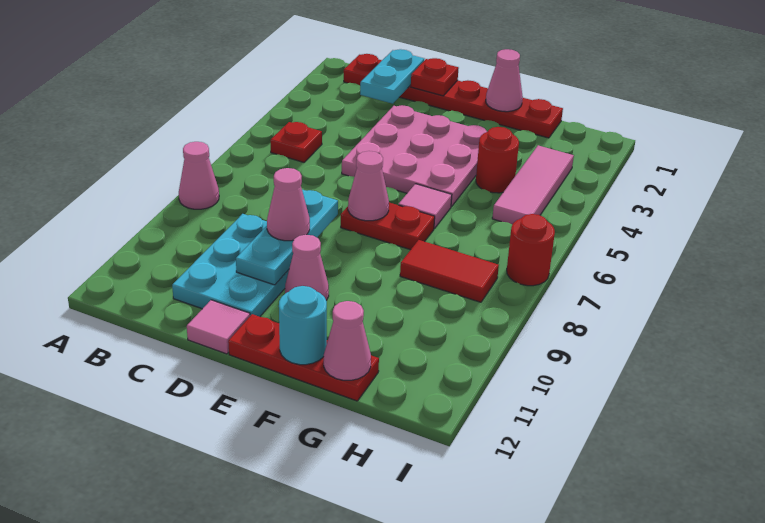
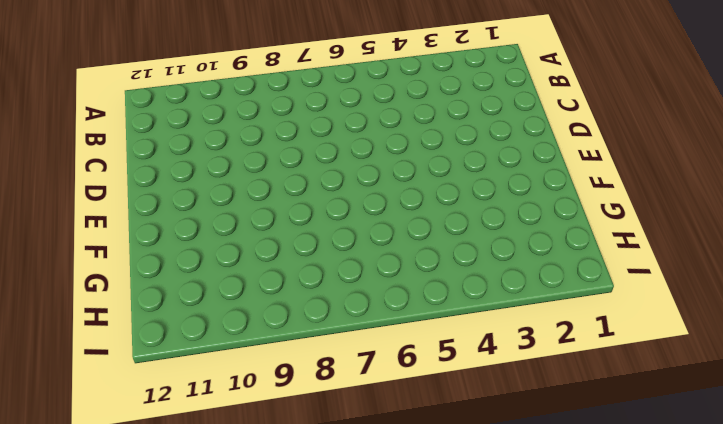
none -> pink cone A8 level 1
none -> red plate B1:G1 level 1
none -> red plate B5 level 1

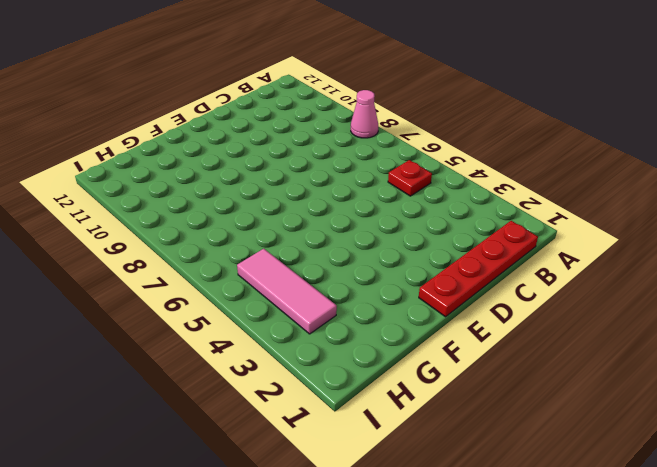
red plate B1:E1 level 1 -> red plate B1:G1 level 1
none -> cyan plate C9:D11 level 1
none -> pink plate D3:F5 level 1
none -> pink tile D12 level 1

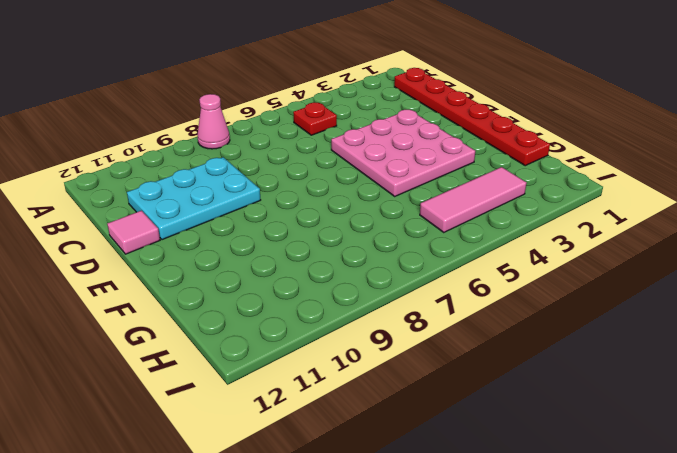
none -> red plate E7:F7 level 1
none -> pink cone E10 level 1
none -> red plate E12:G12 level 1

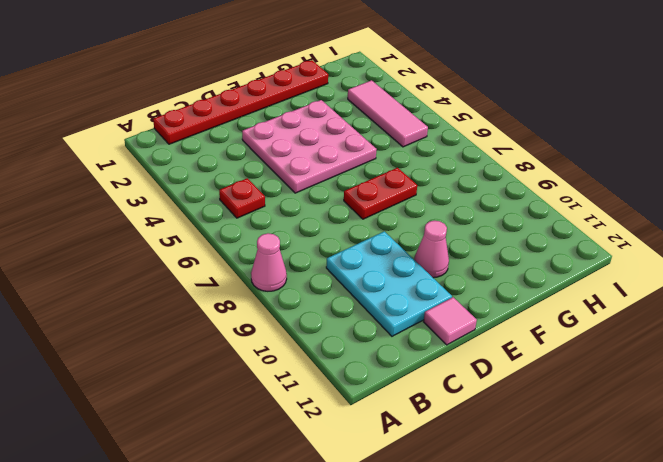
none -> red plate E12:G12 level 1
none -> pink tile F6 level 1
none -> red round brick G4 level 1

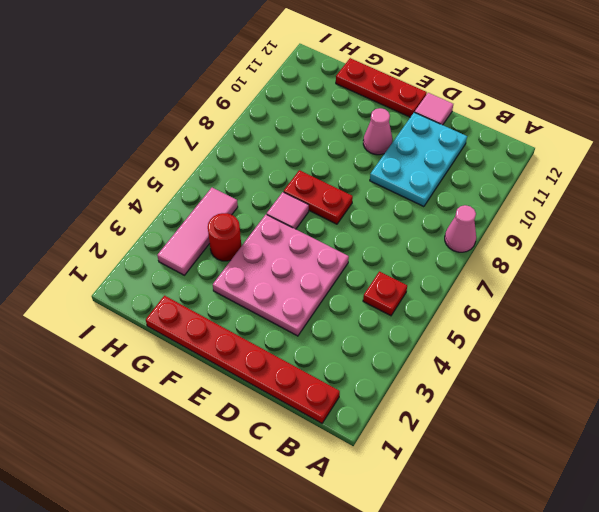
none -> red tile G8:H8 level 1
none -> red round brick I7 level 1
none -> cyan plate C1:C2 level 2

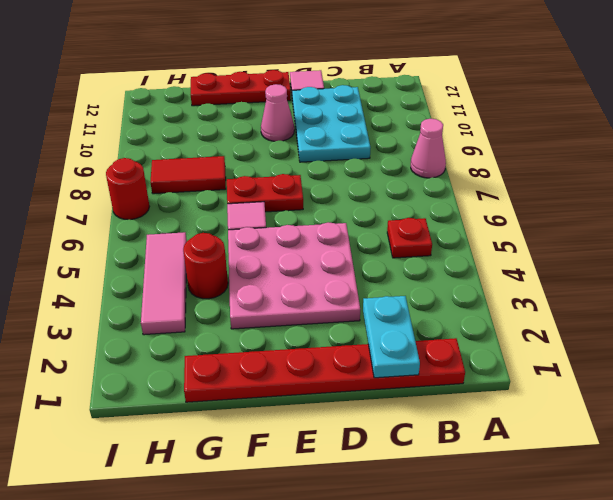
none -> red plate D1 level 2
none -> cyan plate D8:D10 level 2
none -> pink cone E7 level 2

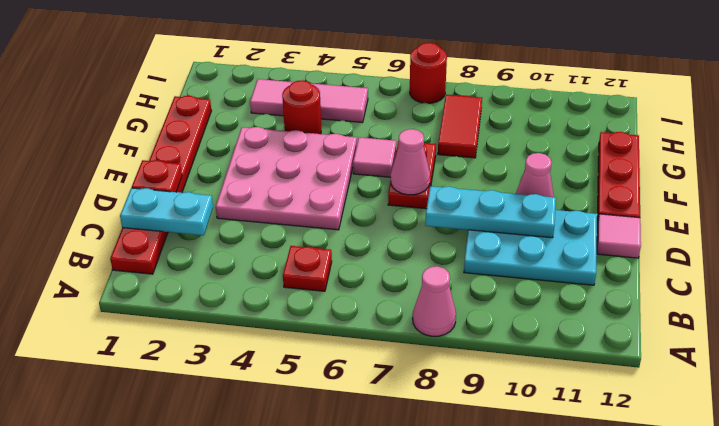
none -> pink cone F1 level 2
none -> cyan round brick F12 level 2
none -> pink cone G12 level 2

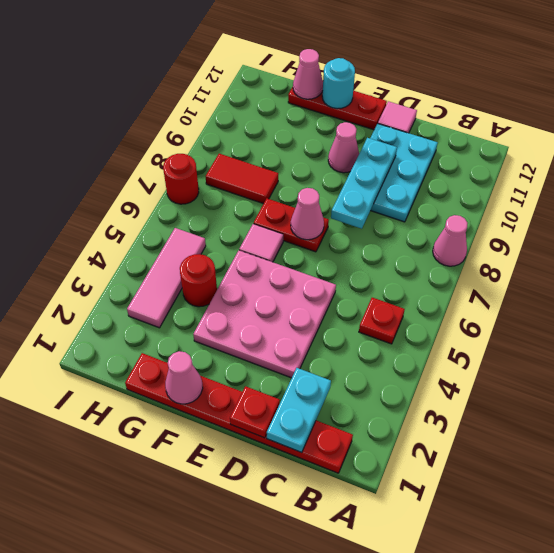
none -> pink cone D9 level 3

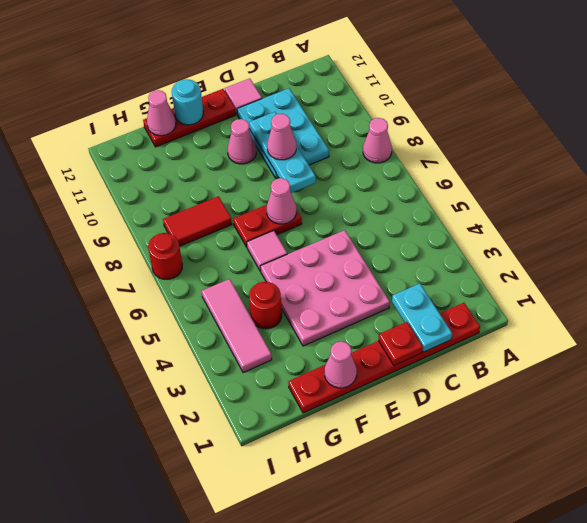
none -> red plate B5 level 1

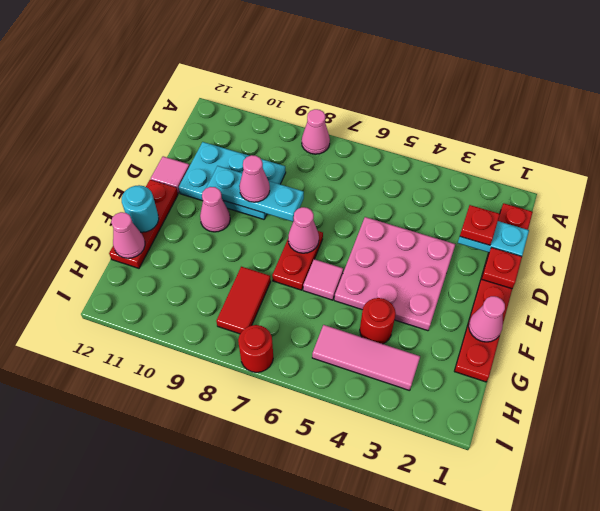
red plate C2 level 3 -> red plate B5 level 1

